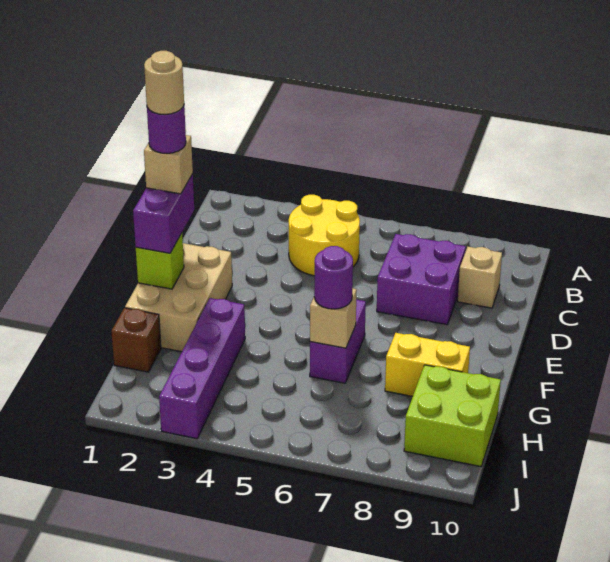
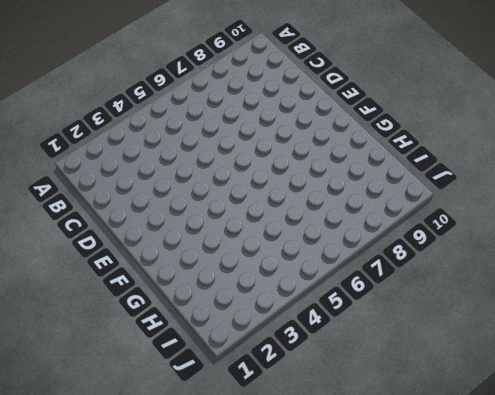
none -> yellow round brick B4:C5 level 1
none -> purple brick C7:D8 level 1
none -> tan brick C9 level 1

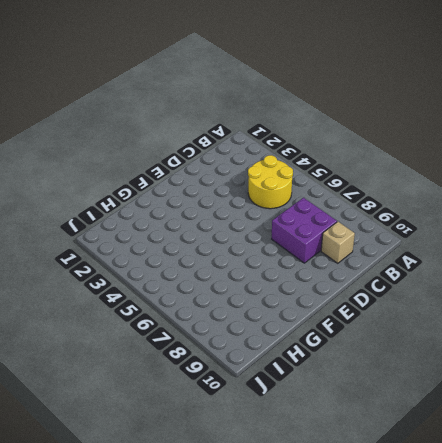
none -> tan brick E1:G2 level 1
none -> purple brick F6:G6 level 1
none -> purple brick G3:J3 level 1

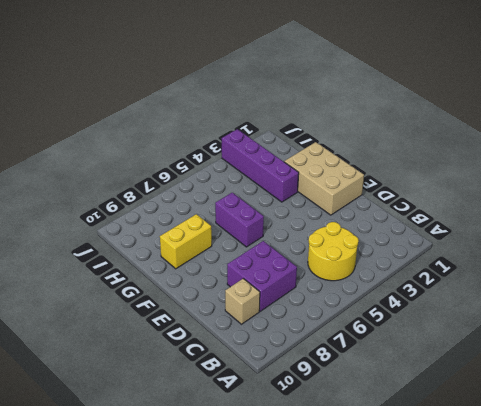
none -> brown brick H1 level 1
none -> lime brick H9:I10 level 1
none -> lime brick F1 level 2

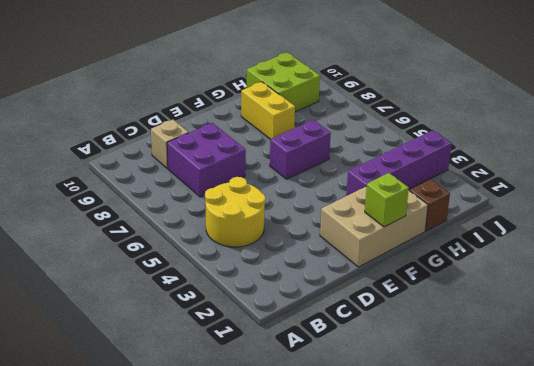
none -> tan brick G6 level 2
none -> purple brick E1:F1 level 3
none -> purple round brick G6 level 3

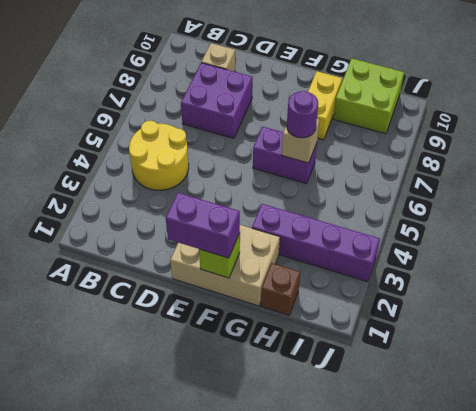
none -> tan brick E1 level 4
none -> purple round brick E1 level 5
none -> tan round brick E1 level 6

